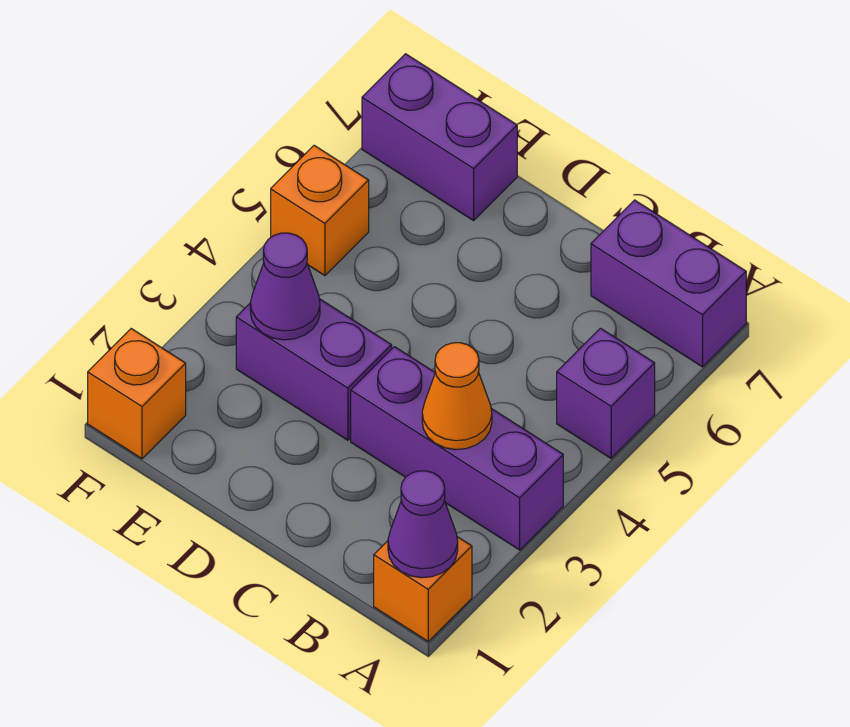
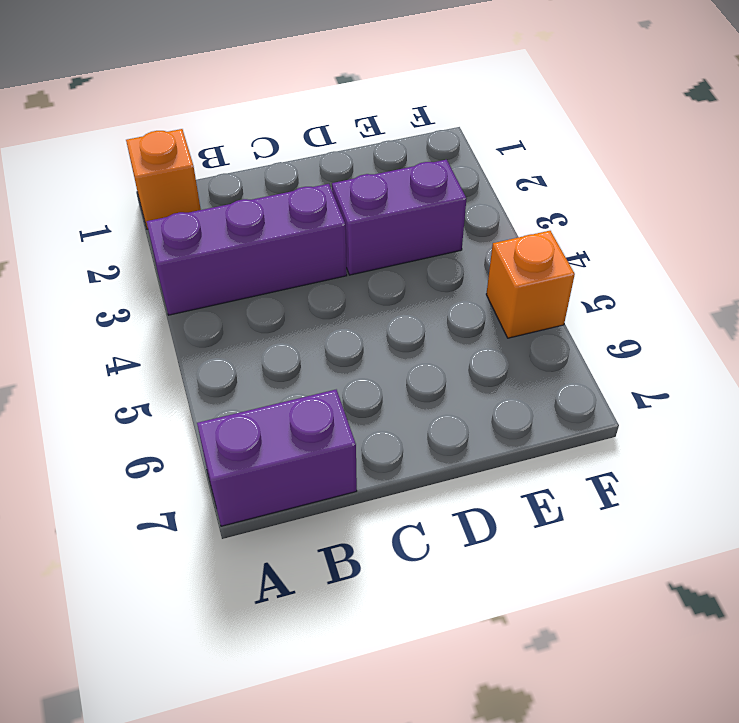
none -> purple brick A5 level 1
none -> purple brick E7:F7 level 1

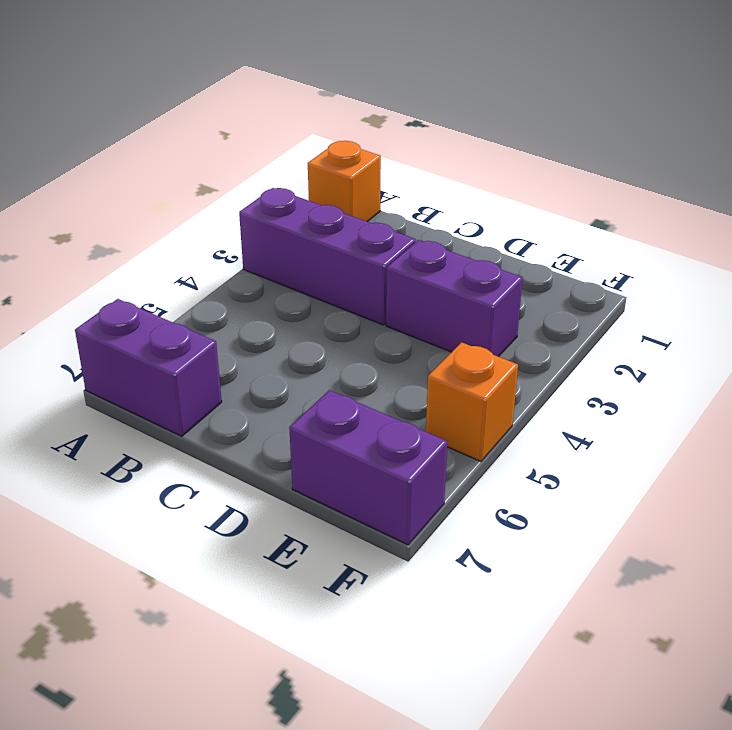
none -> purple brick A5 level 1
none -> orange brick F1 level 1

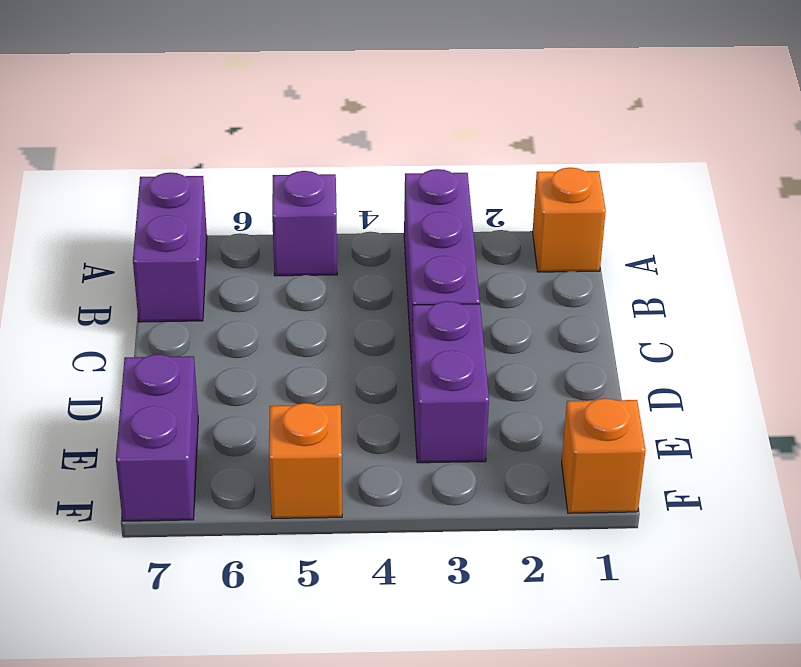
none -> purple cone A1 level 2
none -> orange cone B3 level 2

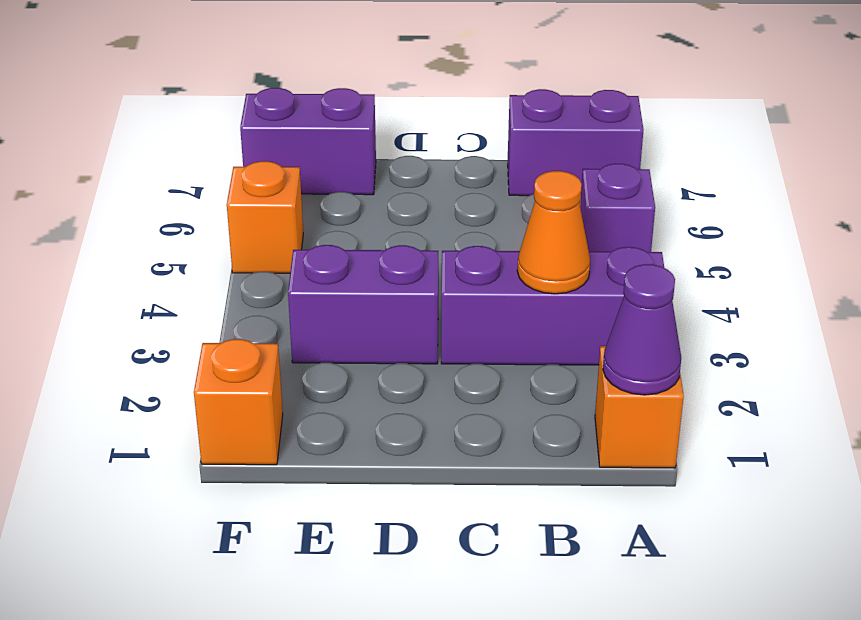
none -> purple cone E3 level 2

